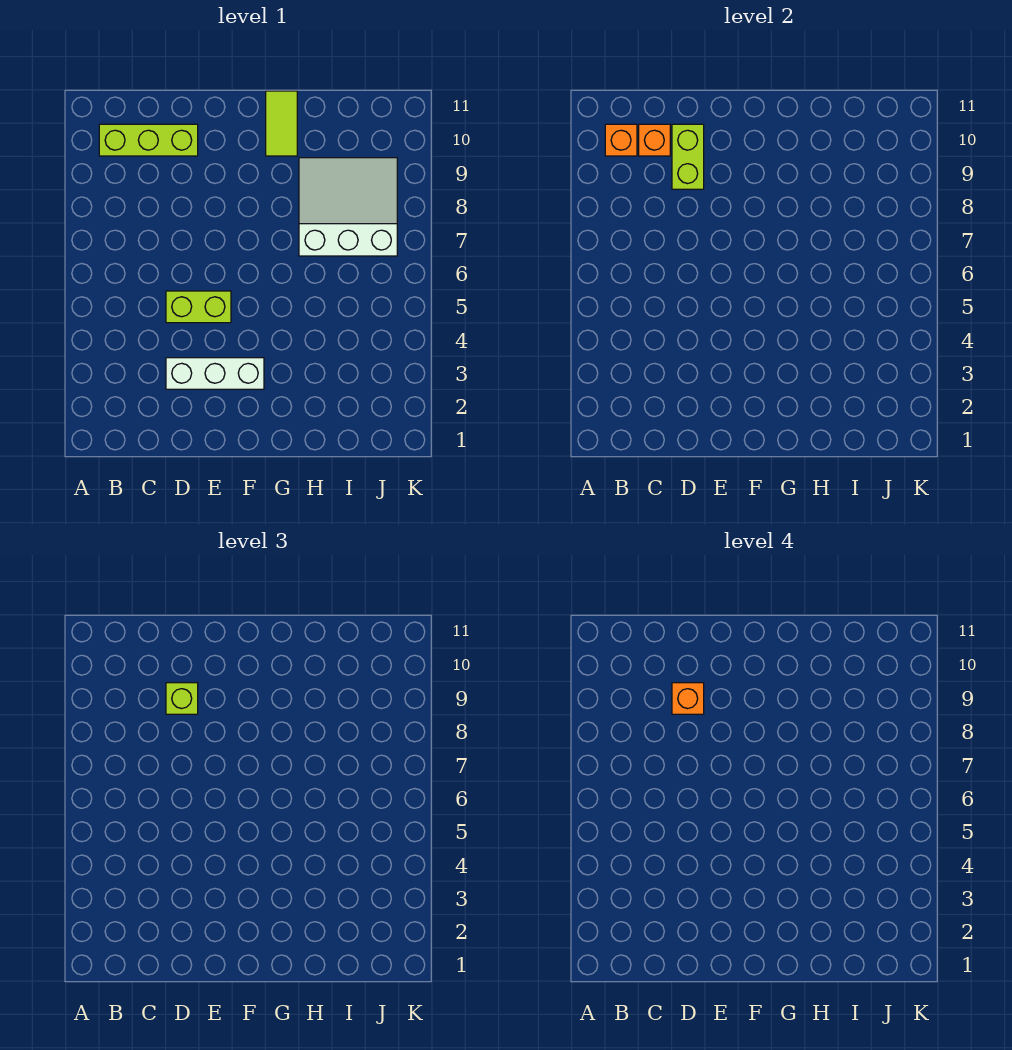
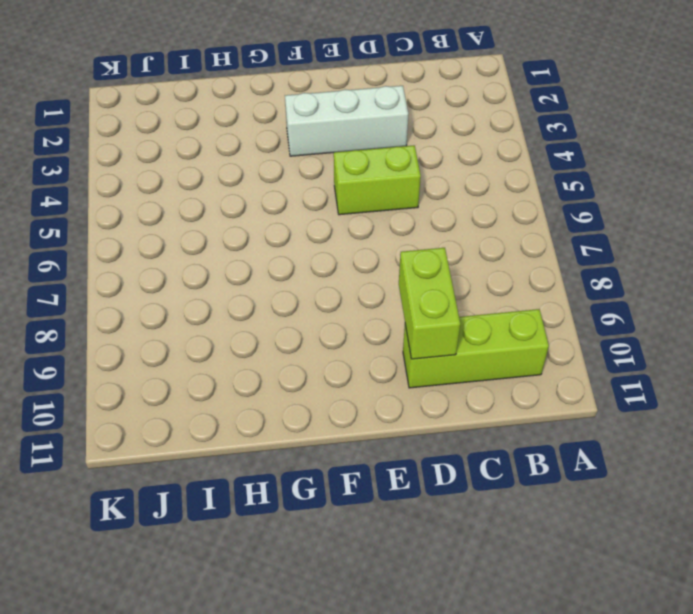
none -> lime tile G10:G11 level 1
none -> white slope H7:J9 level 1 top 7

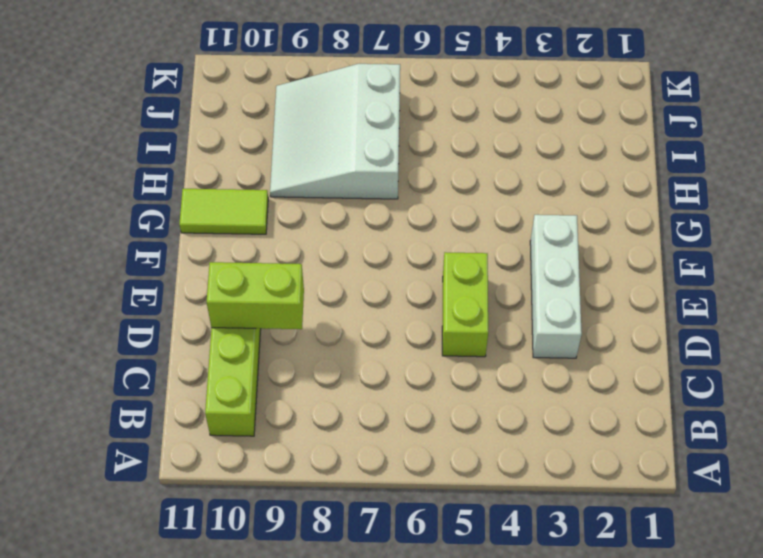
none -> orange brick B10 level 2
none -> orange brick C10 level 2

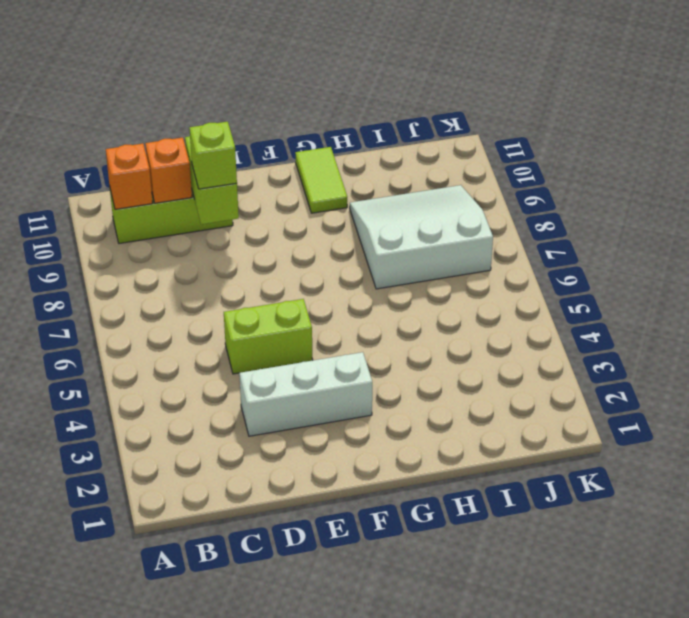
none -> orange brick D9 level 4

